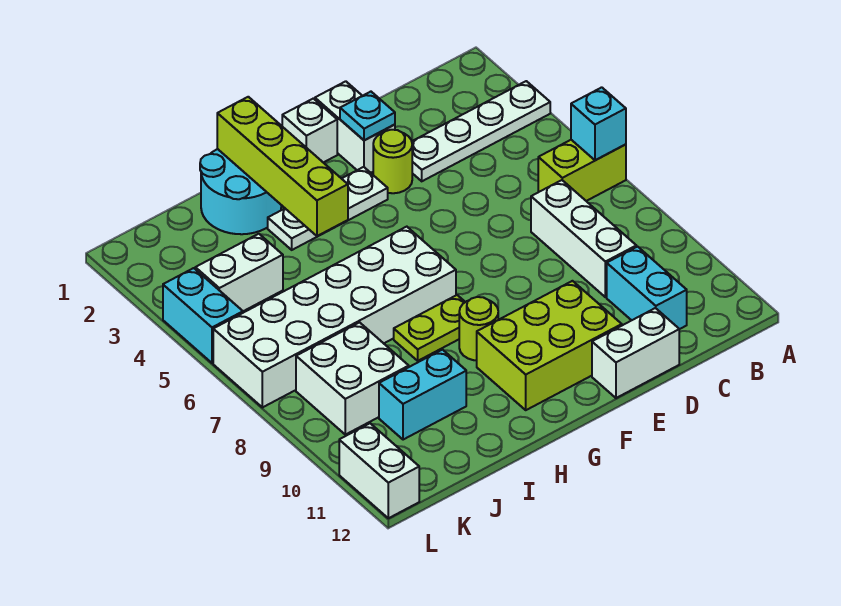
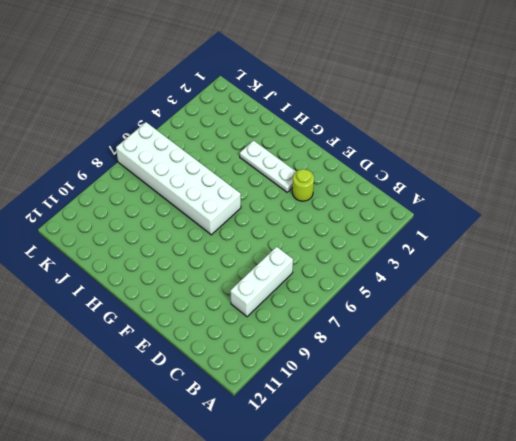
none -> white plate A3:D3 level 1
none -> lime brick A6:B6 level 1
none -> cyan brick C10:C11 level 1

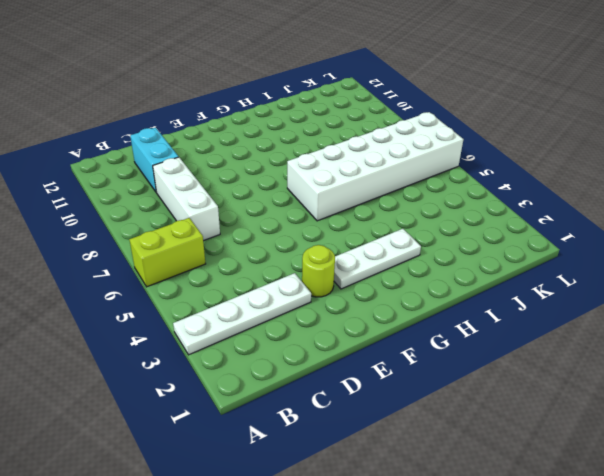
none -> white brick D12:E12 level 1
none -> white brick E1:E2 level 1
none -> lime brick E10:G11 level 1

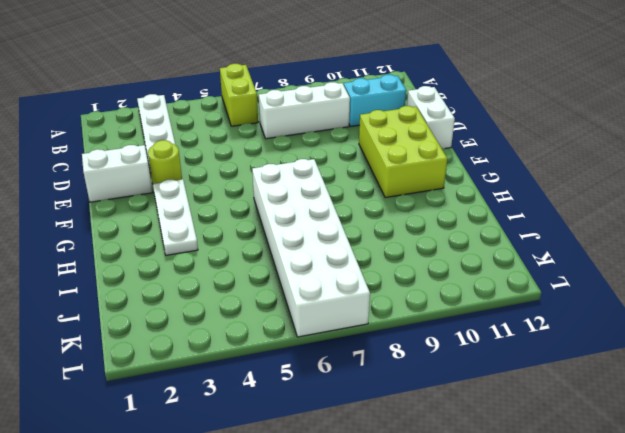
none -> white brick F1 level 1
none -> lime plate G8:H8 level 1
none -> lime round brick G9 level 1

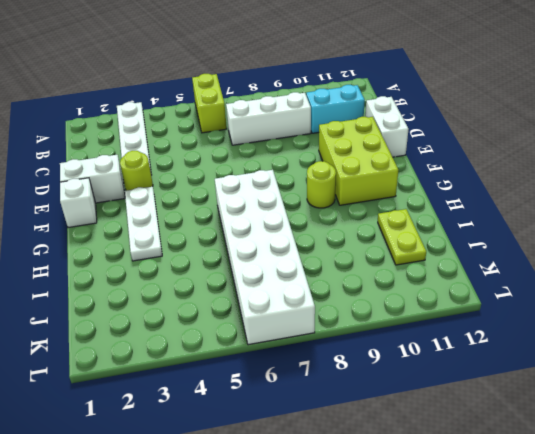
lime plate I11:J11 level 1 -> lime plate G8:H8 level 1
none -> cyan round brick H1:I2 level 1
none -> cyan brick I10:J10 level 1
none -> white brick J4:K4 level 1

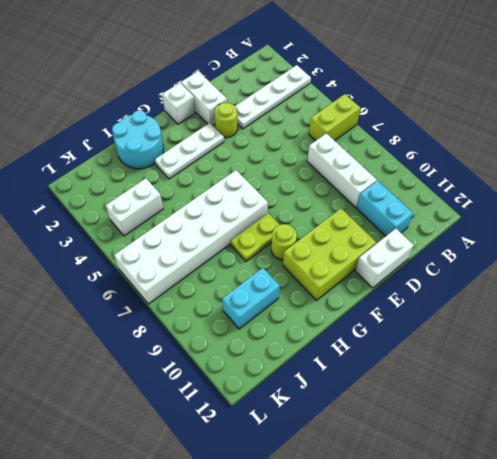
none -> white brick J8:K9 level 1
none -> cyan brick L4:L5 level 1
none -> white brick L11:L12 level 1

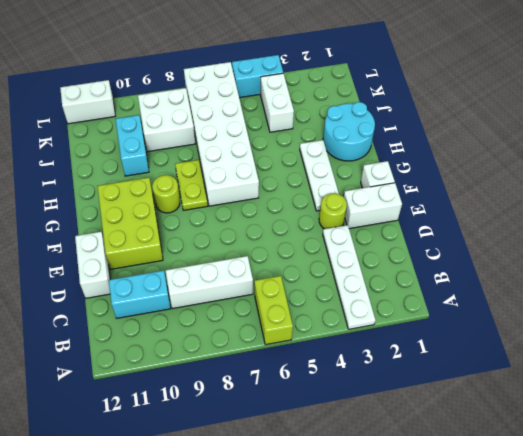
none -> cyan brick A6 level 2
none -> cyan plate E2 level 2
none -> lime brick H1:H4 level 2

